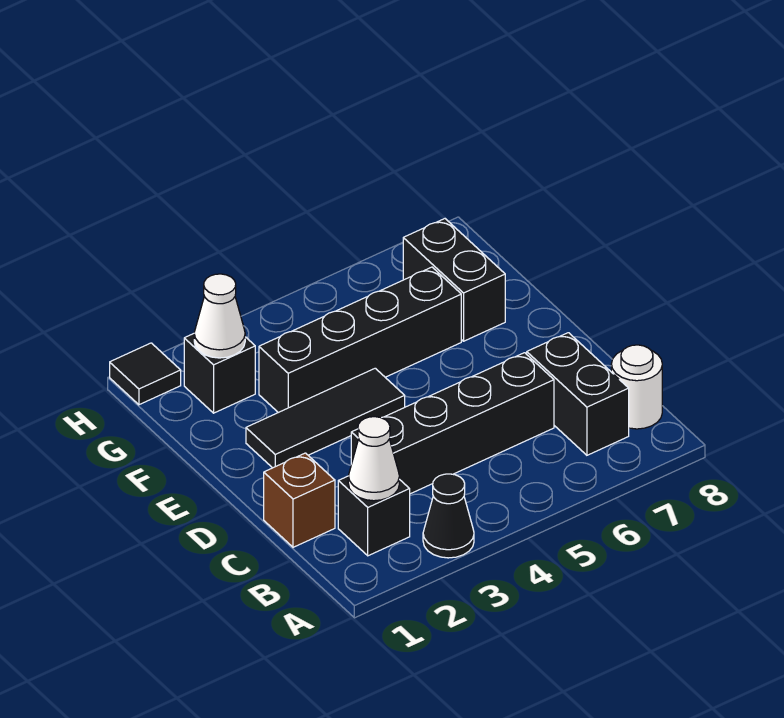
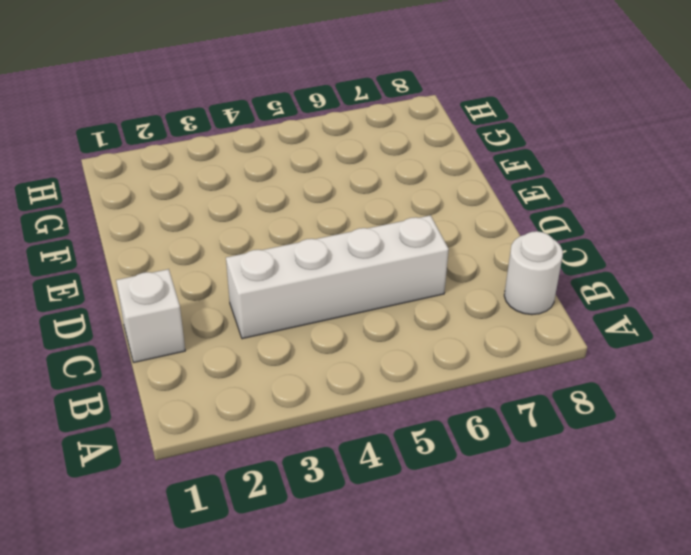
white brick C1 level 1 -> brown brick C1 level 1
white brick C3:C6 level 1 -> black brick C3:C6 level 1
none -> black cone A3 level 1
none -> black brick B2 level 1
none -> black brick B7:C7 level 1

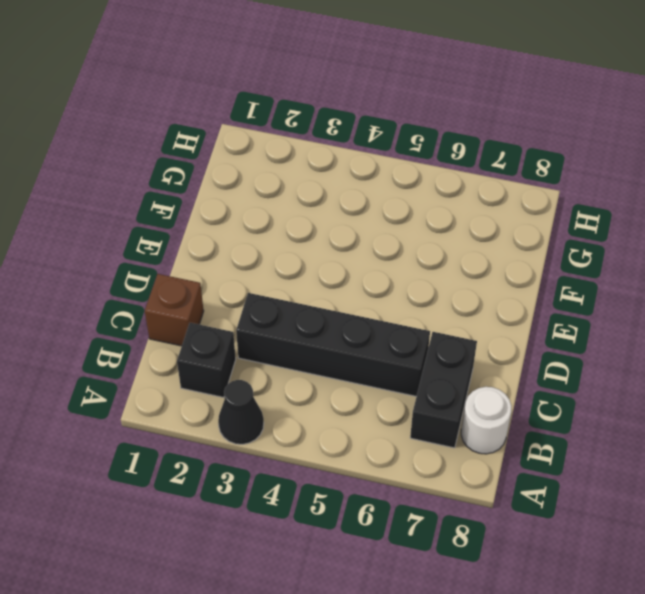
none -> black tile E2:E4 level 1
none -> black brick F3:F6 level 1
none -> black brick F7:G7 level 1

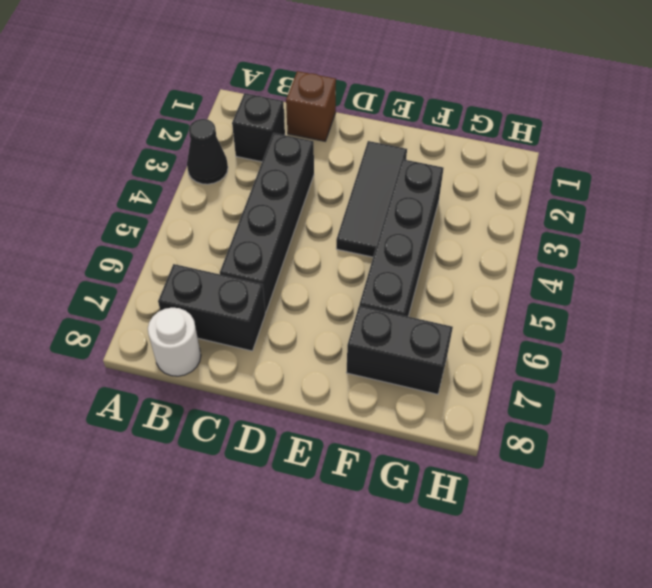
none -> black brick G2 level 1
none -> black tile H1 level 1
none -> white cone B2 level 2

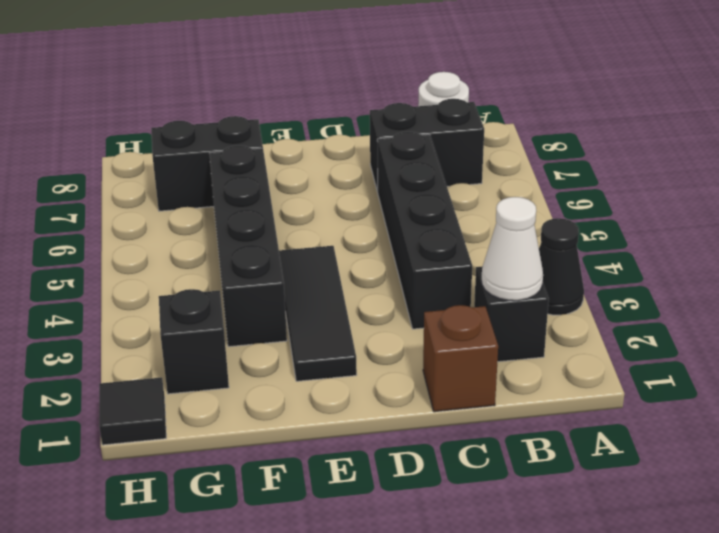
none -> white cone G2 level 2

